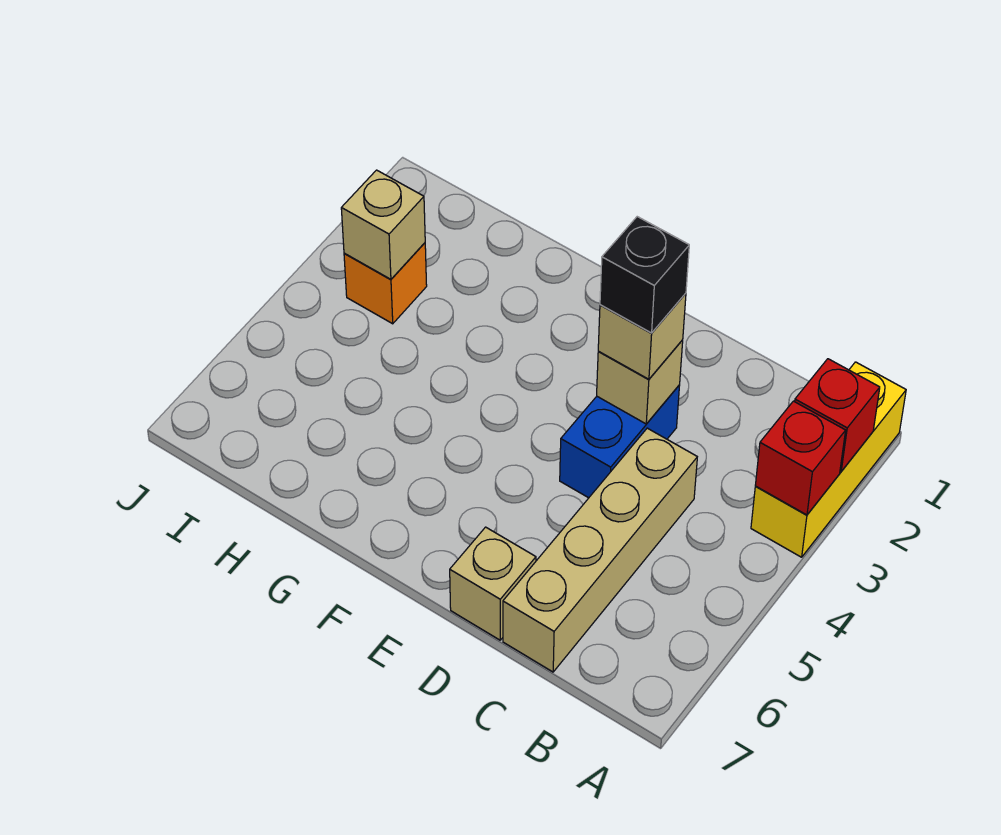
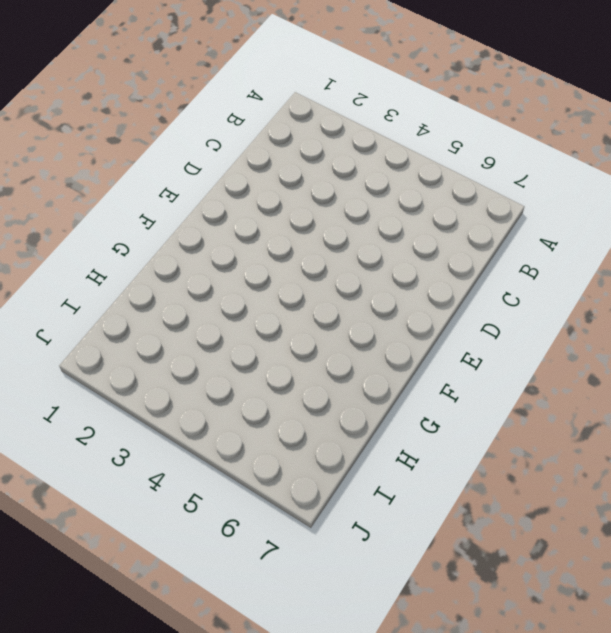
none -> yellow brick A1:A3 level 1
none -> tan brick C4:C7 level 1

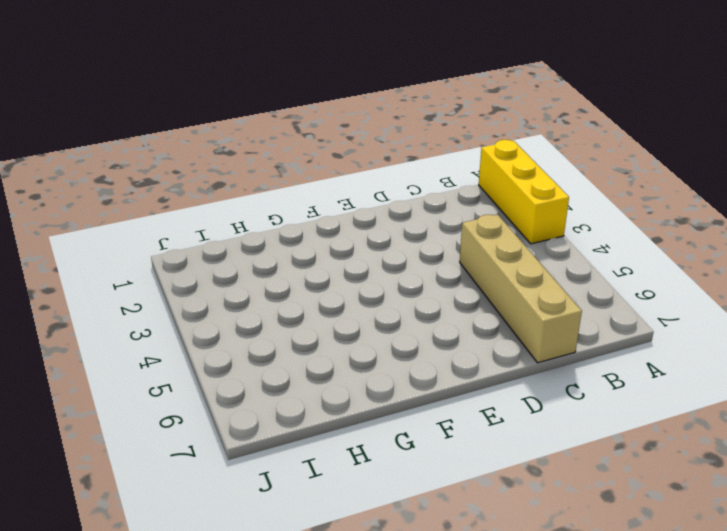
none -> blue brick D3:D4 level 1
none -> tan brick D7 level 1

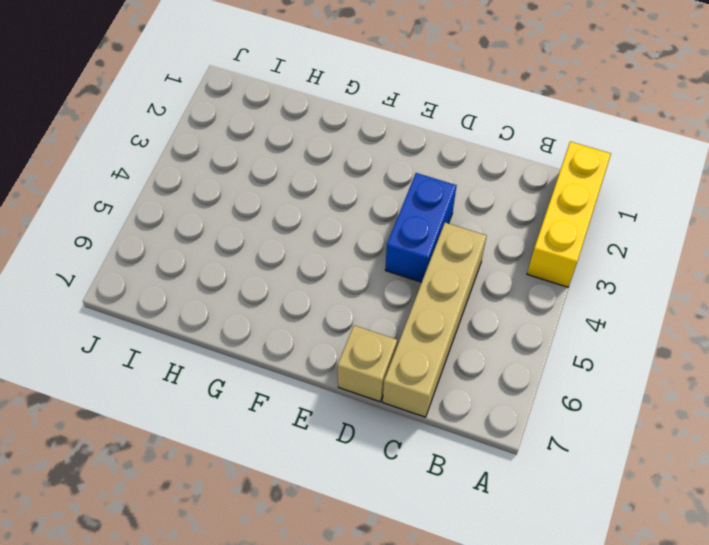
none -> orange brick I3 level 1
none -> red brick A2 level 2

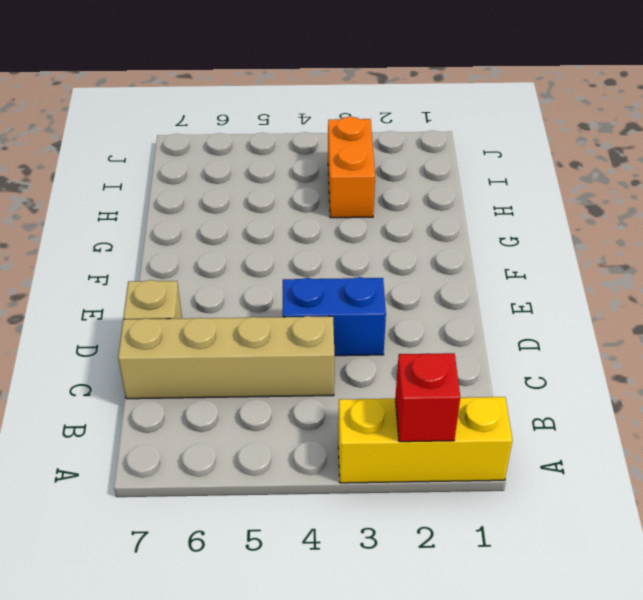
orange brick H3:I3 level 1 -> orange brick I3 level 1
none -> red brick A3 level 2
none -> tan brick D3 level 2

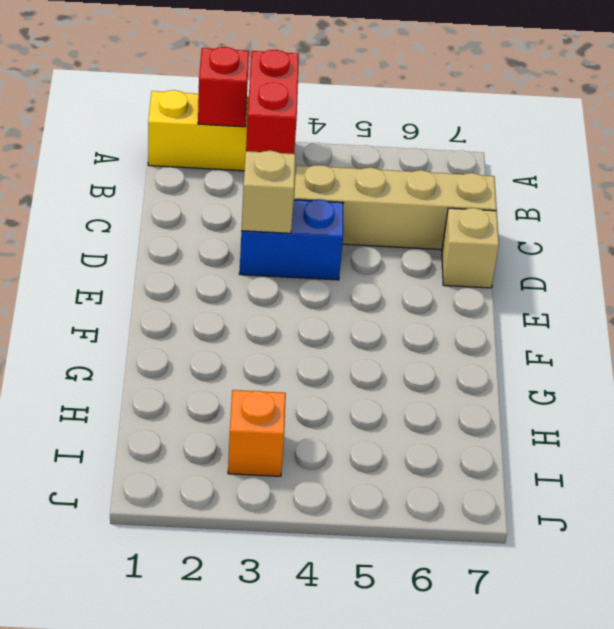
red brick A3:B3 level 2 -> red brick A3 level 2
none -> tan brick I3 level 2
none -> tan brick D3 level 3

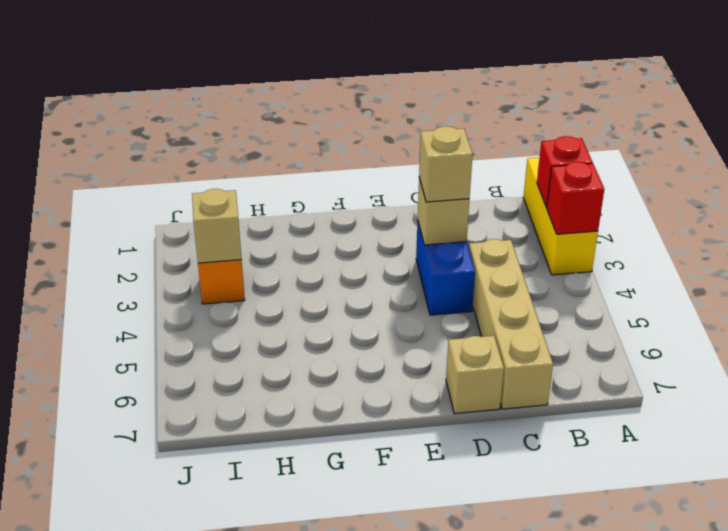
none -> black brick D3 level 4

